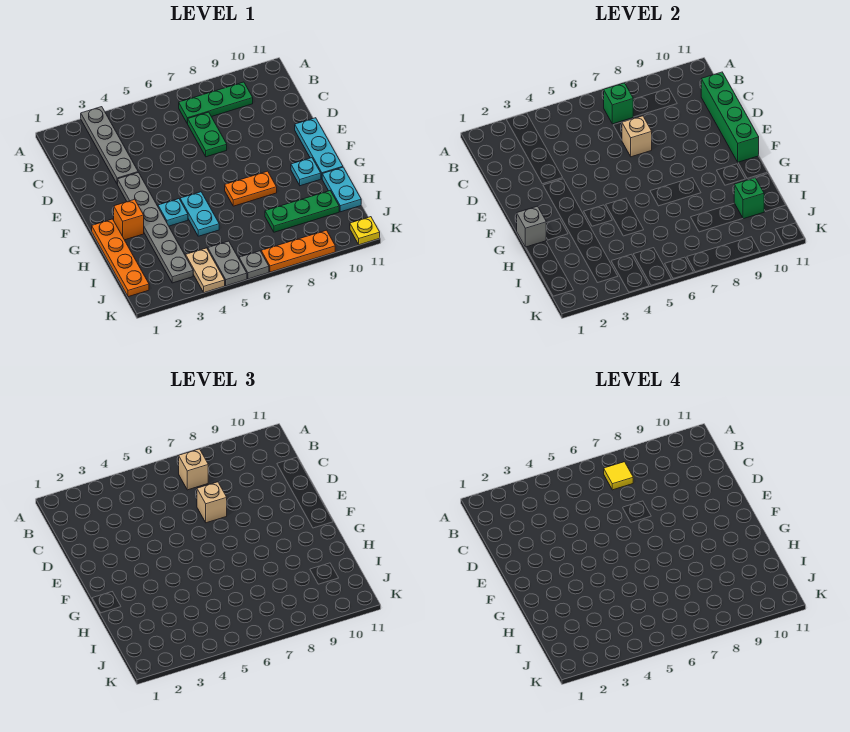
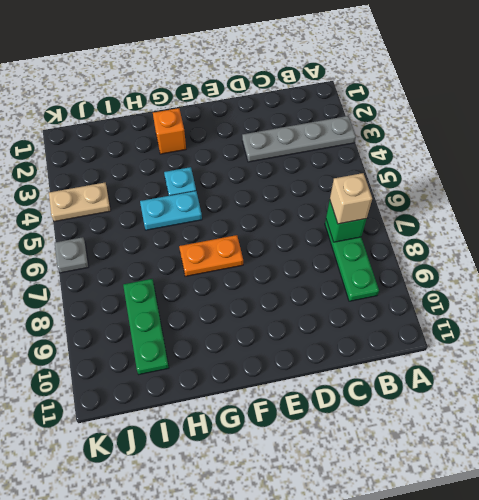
orange plate F7:G7 level 1 -> orange plate G7:G8 level 1
none -> green plate C7:D7 level 1
none -> grey plate E3:J3 level 1
none -> cyan plate E11:G11 level 1

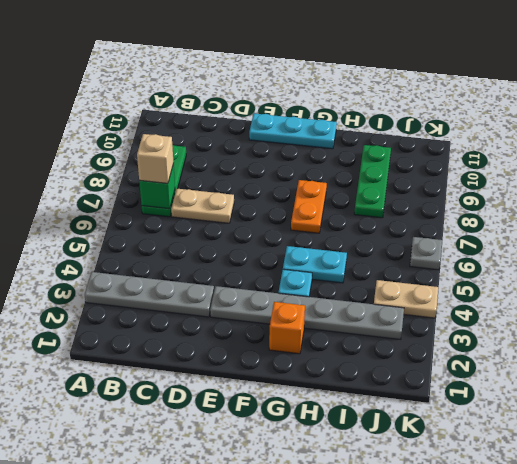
tan plate C7:D7 level 1 -> green plate C7:D7 level 1
none -> orange plate G1:J1 level 1
none -> cyan plate G10 level 1
none -> cyan plate H11:I11 level 1

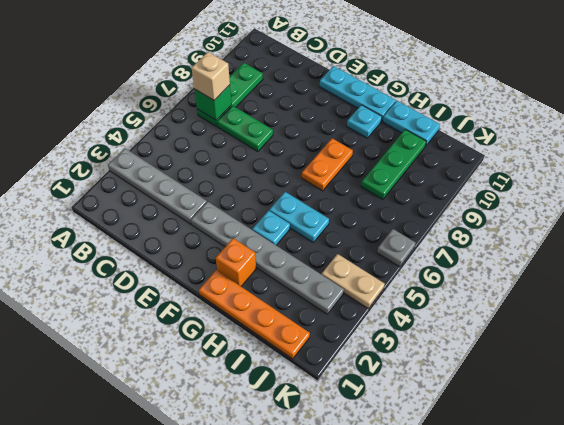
none -> grey plate J5:K5 level 1
none -> orange plate K7:K9 level 1
none -> yellow plate K11 level 1

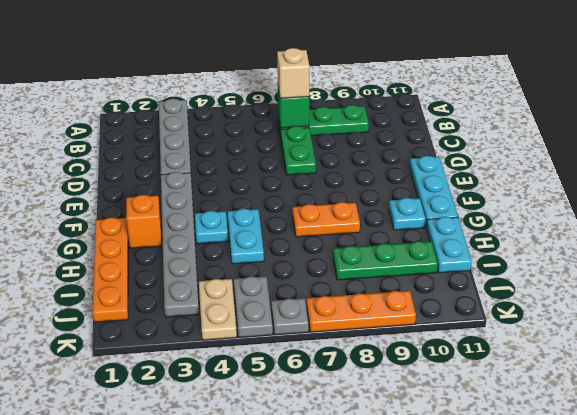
none -> yellow plate K11 level 1
none -> green brick C11:F11 level 2
none -> tan brick D7 level 2

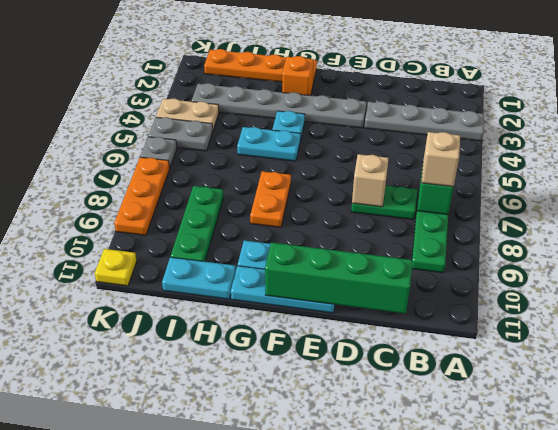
none -> grey brick G1 level 2
none -> green brick I10 level 2
none -> tan brick D7 level 3

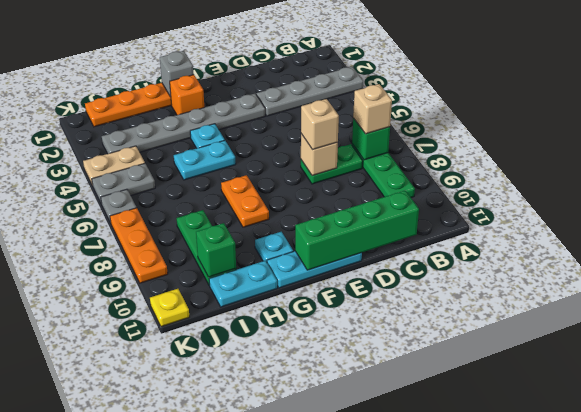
none -> yellow tile B7 level 4

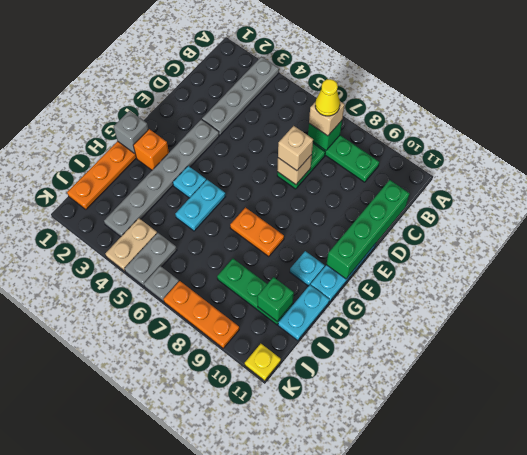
yellow cone B7 level 4 -> yellow tile B7 level 4

